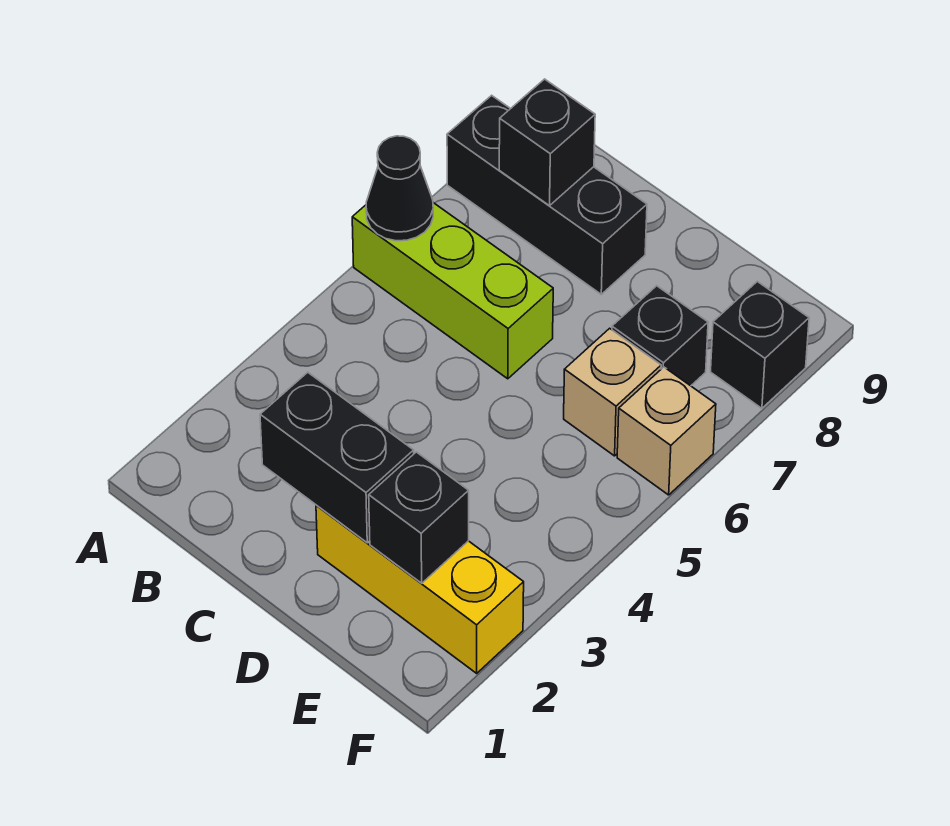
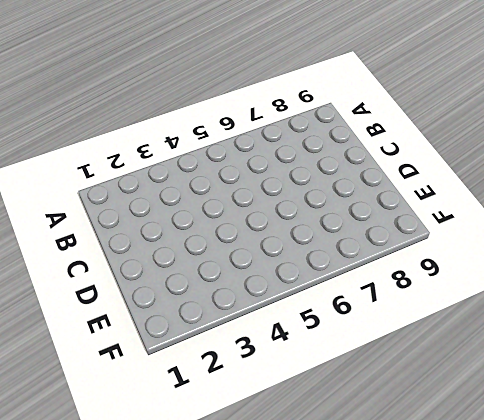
none -> lime brick A6:C6 level 1
none -> black brick A8:C8 level 1

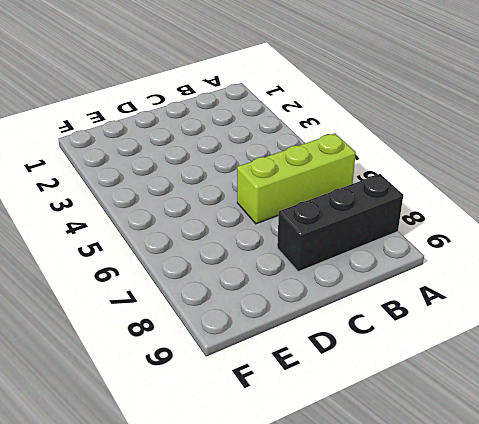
none -> yellow brick D2:F2 level 1
none -> tan brick E6 level 1

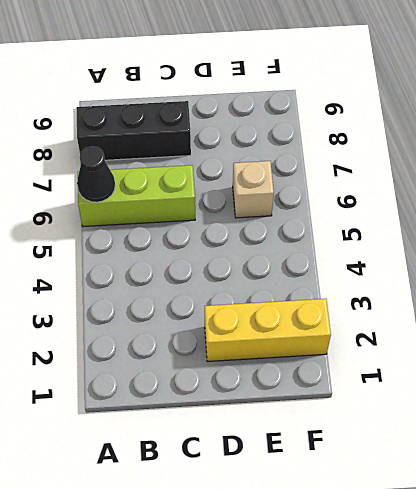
none -> black brick E7 level 1
none -> tan brick F6 level 1

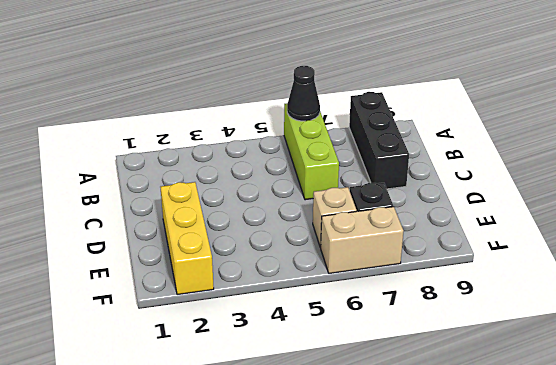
tan brick F6:F7 level 1 -> tan brick F6 level 1
none -> black brick F8 level 1
none -> black brick B8 level 2

